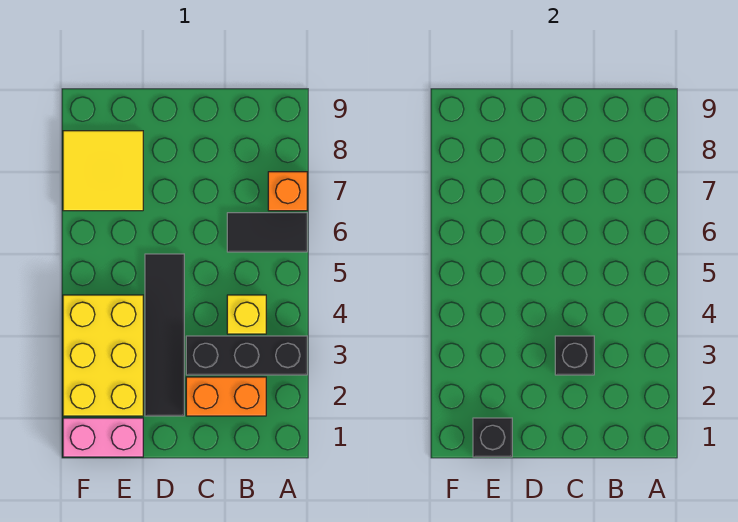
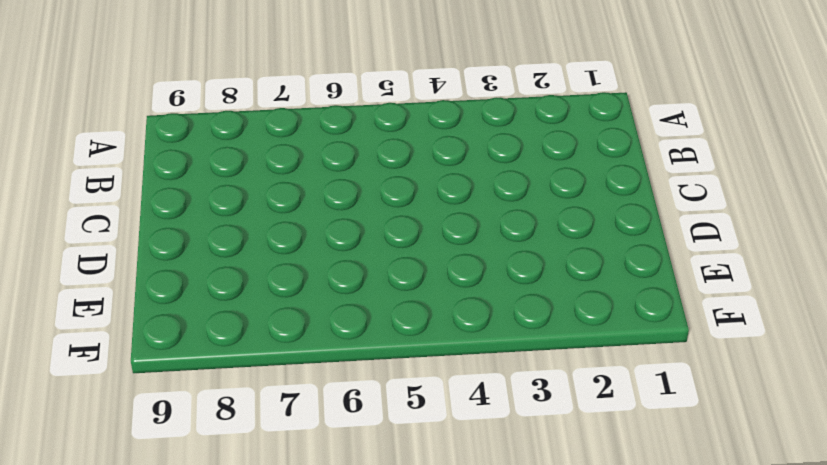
none -> black brick A3:C3 level 1
none -> black tile A6:B6 level 1

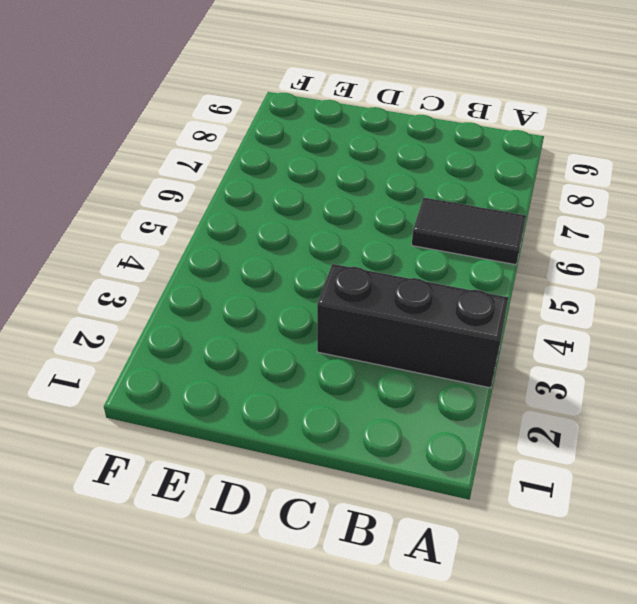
none -> orange brick A7 level 1
none -> orange brick B2:C2 level 1

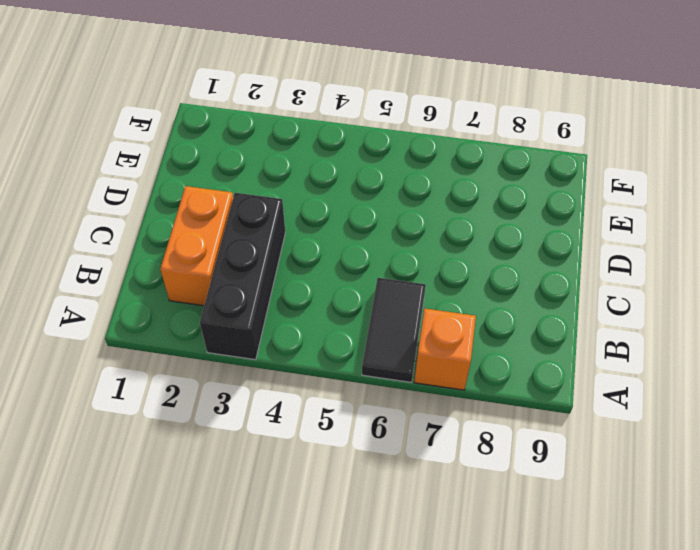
none -> yellow brick B4 level 1
none -> black tile D2:D5 level 1

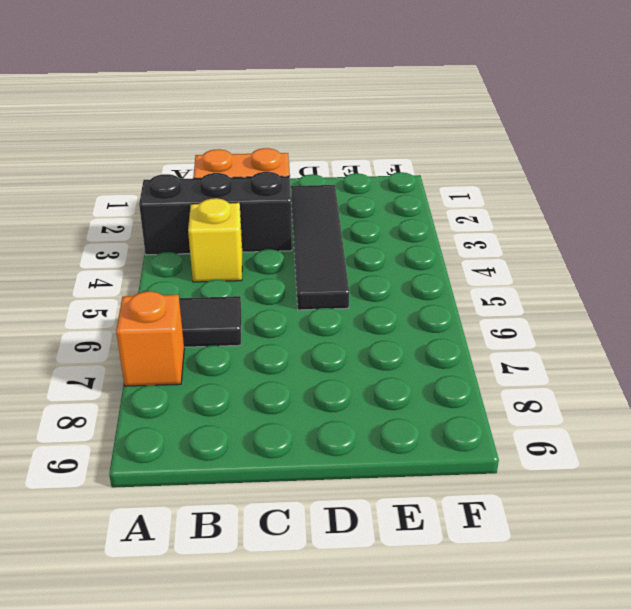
none -> pink brick E1:F1 level 1
none -> yellow brick E2:F4 level 1

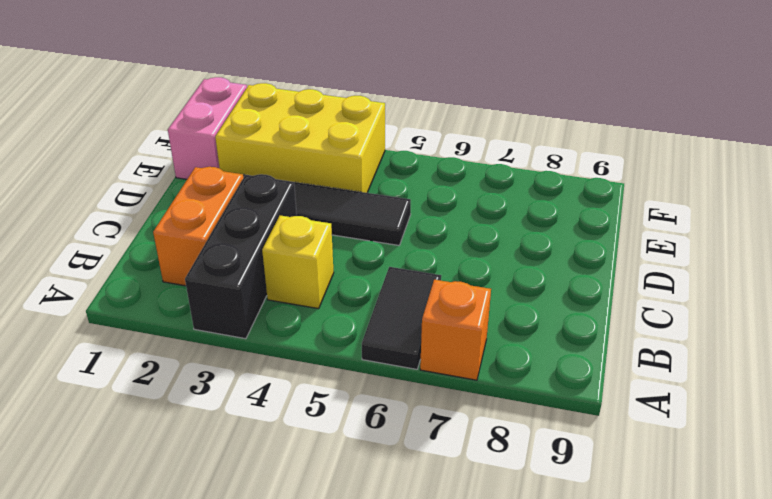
none -> yellow tile E7:F8 level 1
none -> black brick C3 level 2

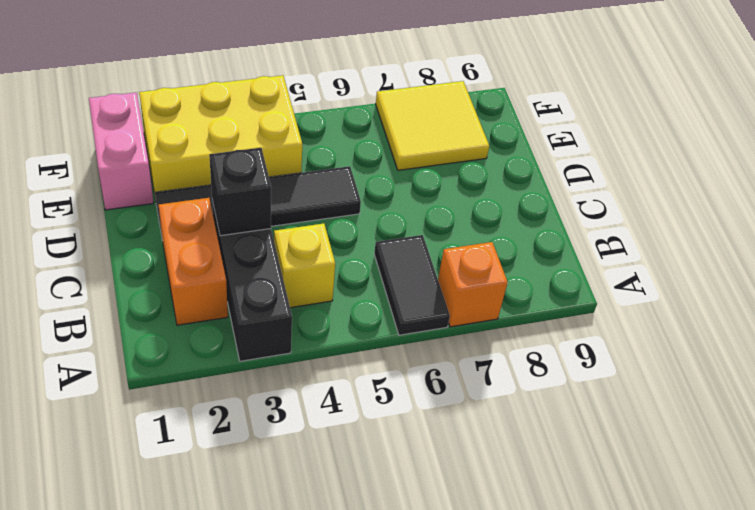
none -> black brick E1 level 2

